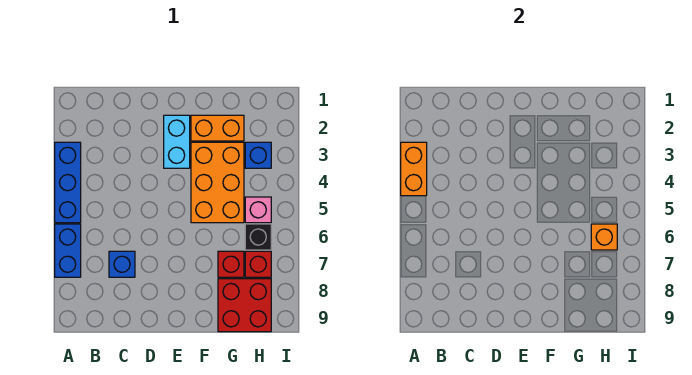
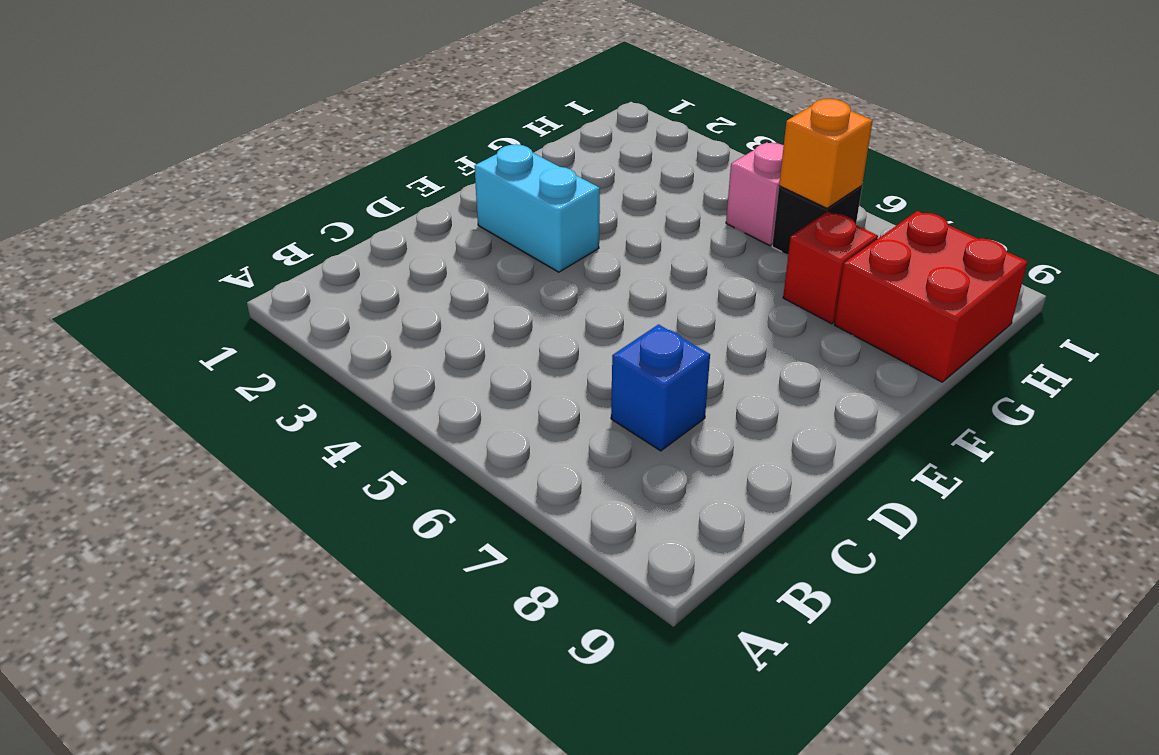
none -> blue brick A3:A5 level 1
none -> blue brick A6:A7 level 1
none -> orange brick F2:G2 level 1

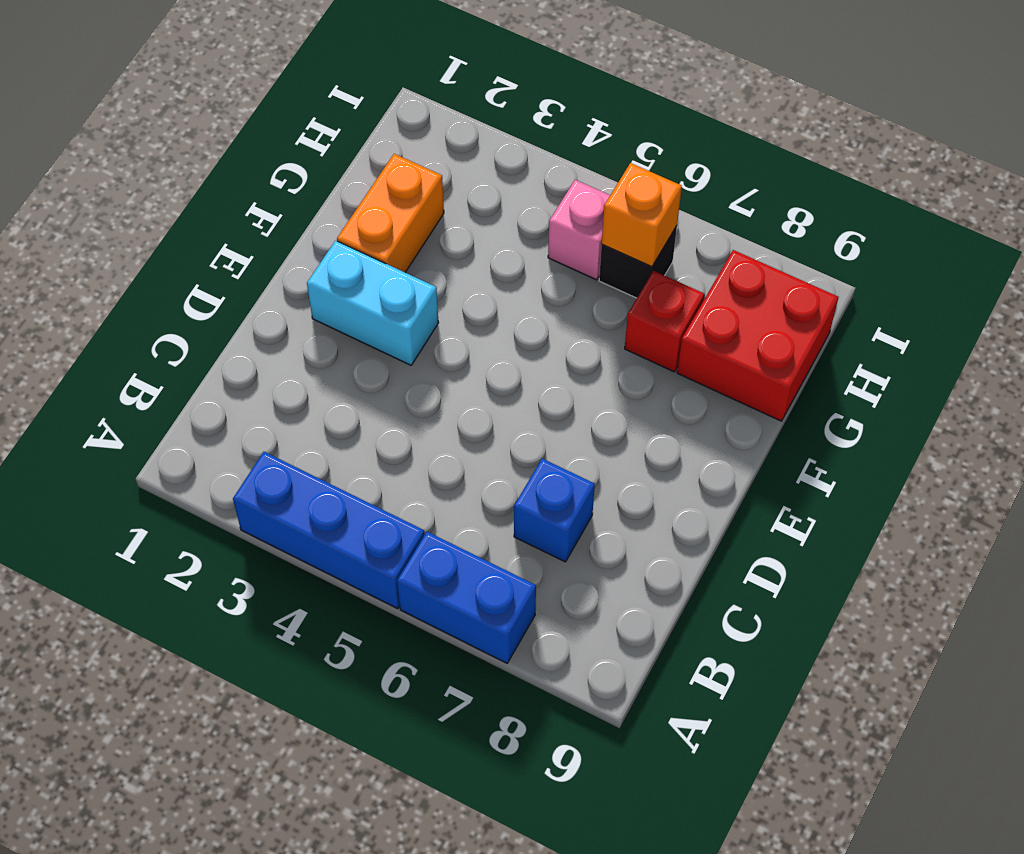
none -> orange brick F3:G5 level 1
none -> blue brick H3 level 1
none -> red brick H7 level 1

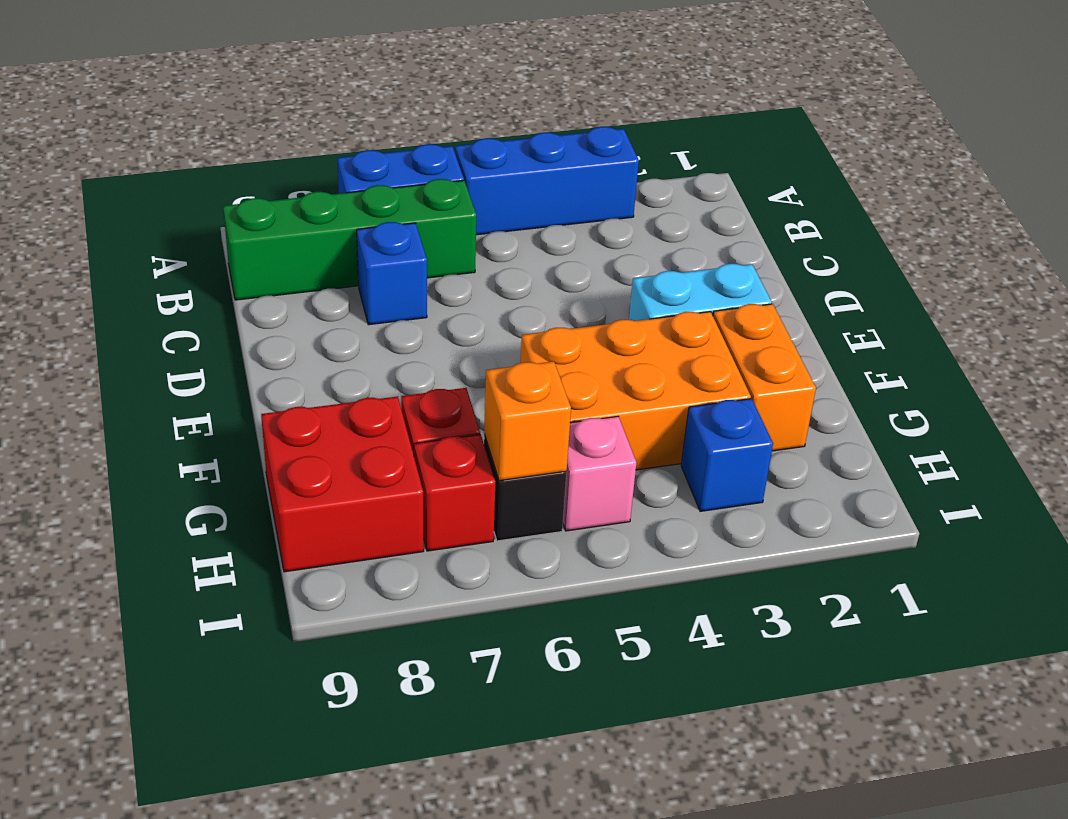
green brick B6:B9 level 1 -> none
none -> orange brick A3:A4 level 2

